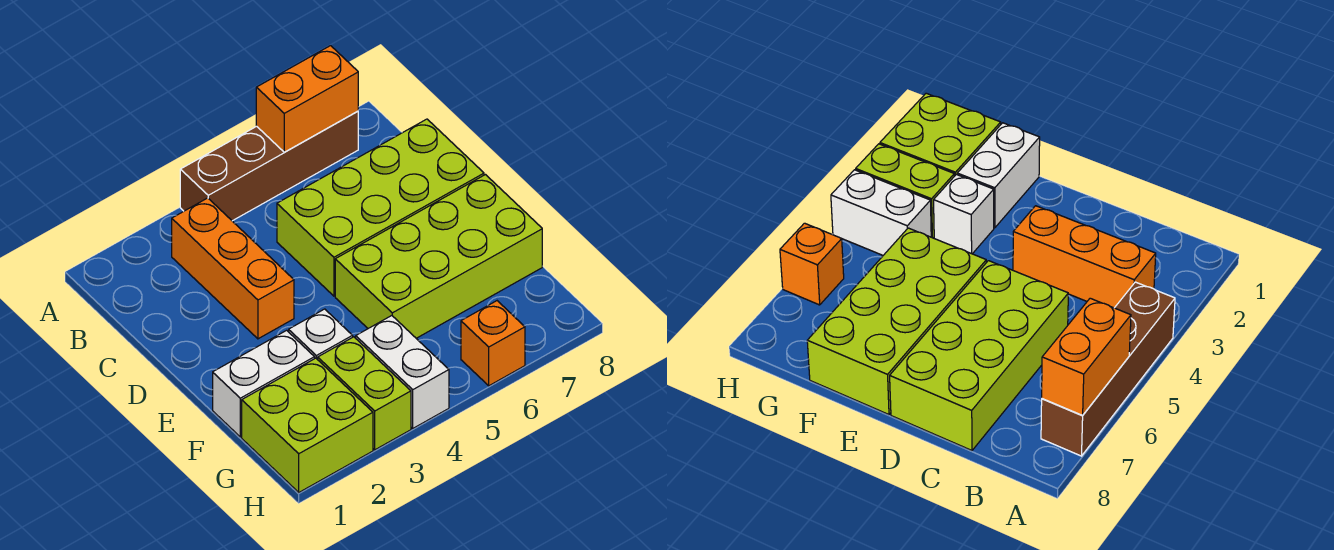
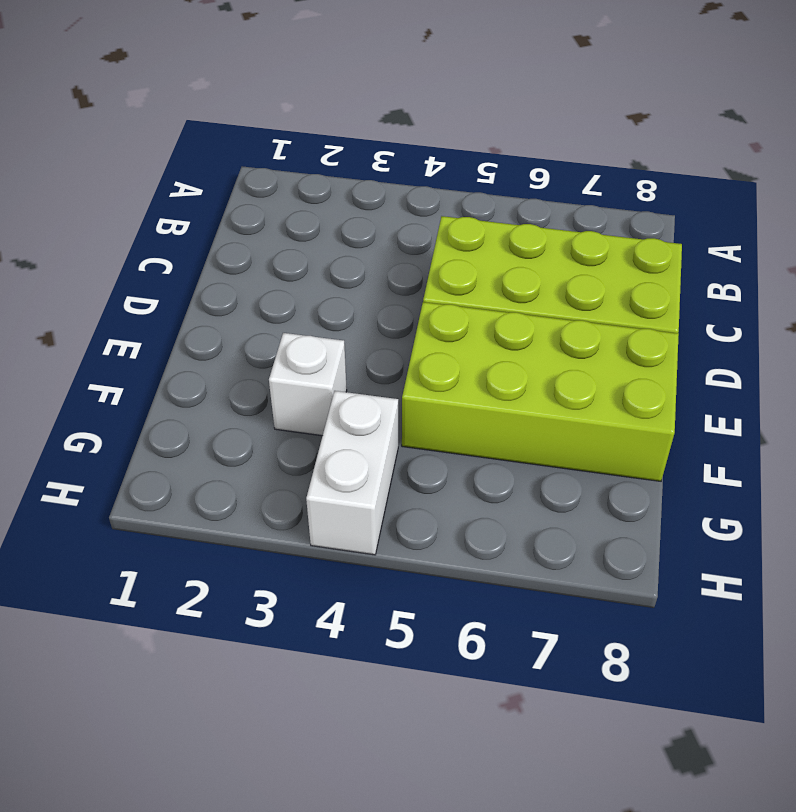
none -> brown brick A4:A7 level 1
none -> orange brick B3:D3 level 1

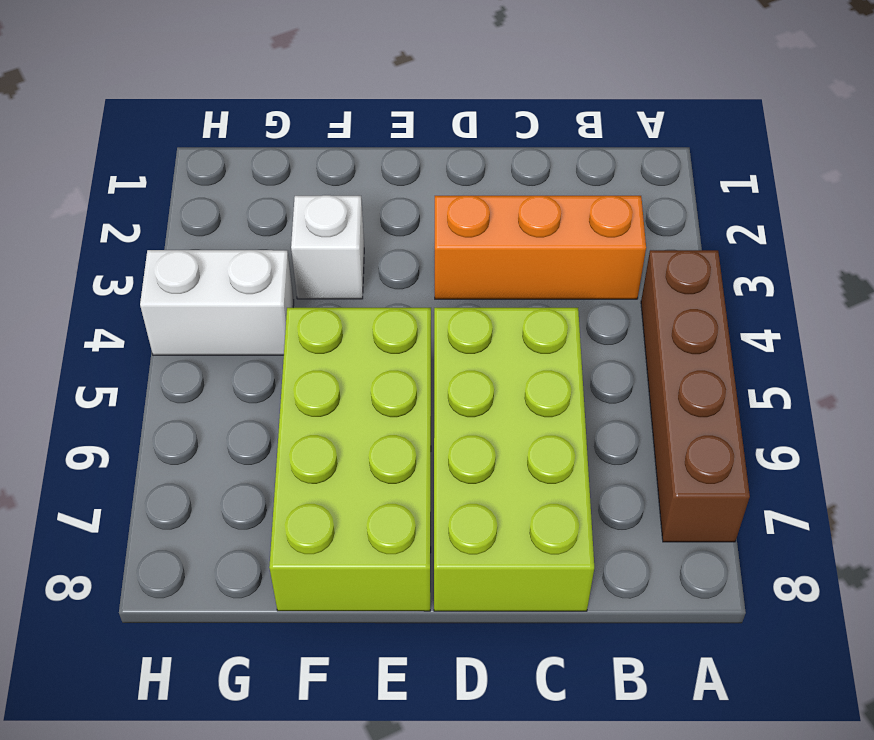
none -> white brick F1:F2 level 1
none -> lime brick G1:H2 level 1

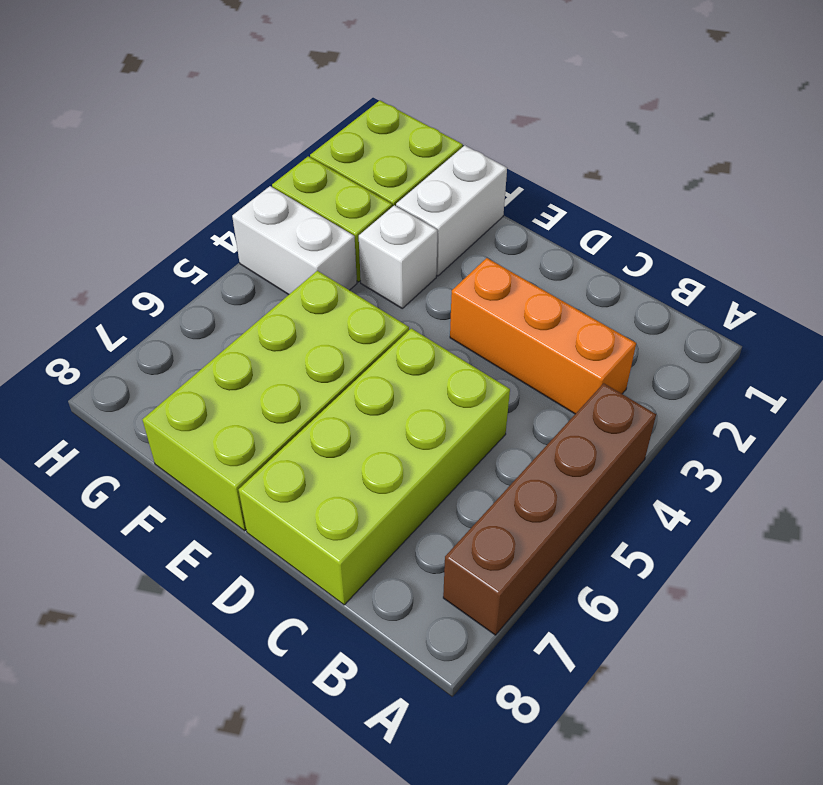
none -> orange brick H6 level 1
none -> orange brick A6:A7 level 2

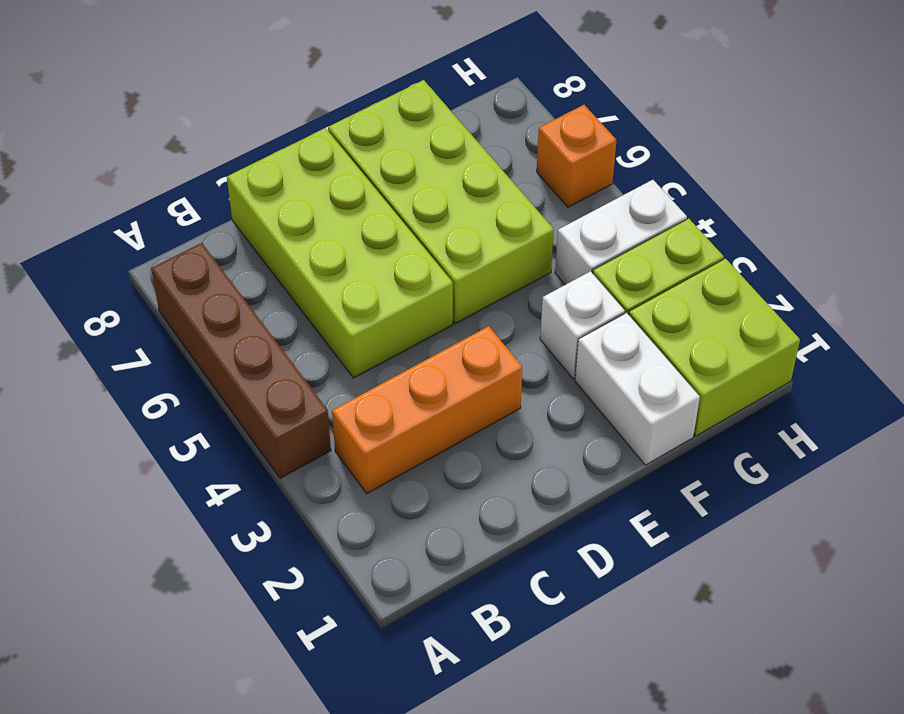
none -> orange brick A6:A7 level 2

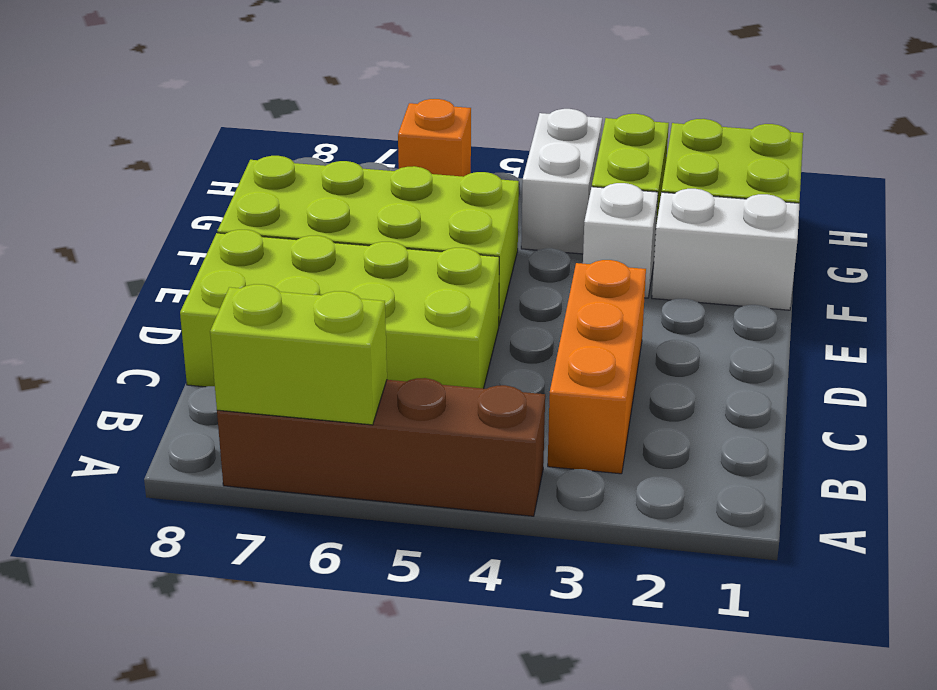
lime brick A6:A7 level 2 -> orange brick A6:A7 level 2

